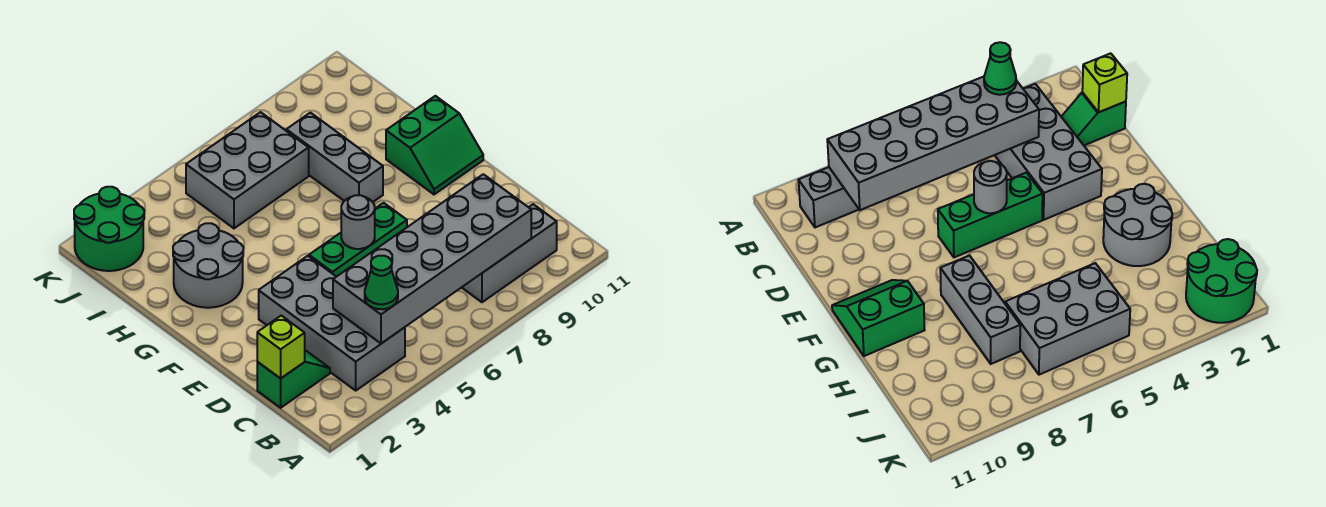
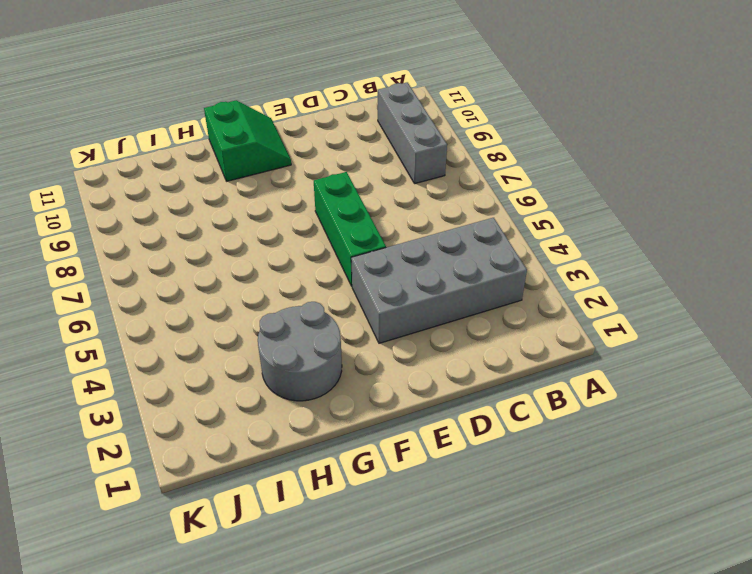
none -> green slope C1:C2 level 1 top 1
none -> grey brick G8:I8 level 1
none -> grey brick I5:J7 level 1

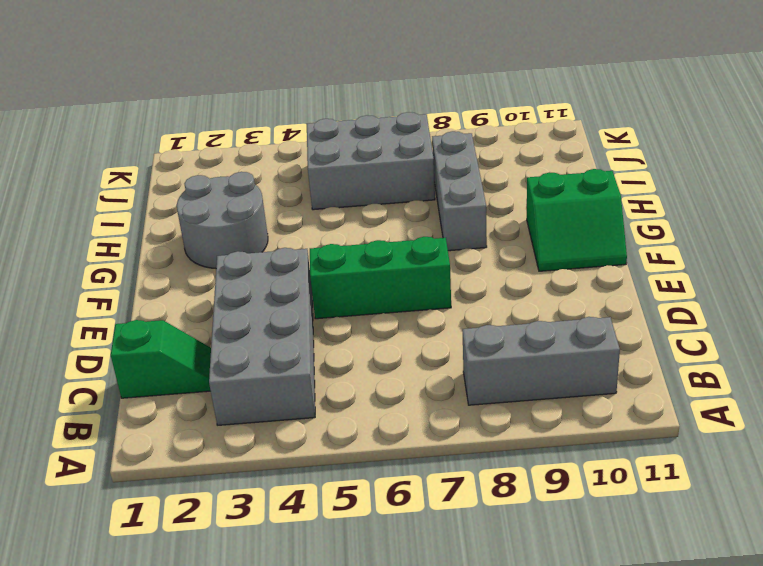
none -> green round brick J1:K2 level 1
none -> grey brick B4:C9 level 2
none -> lime brick C1 level 2

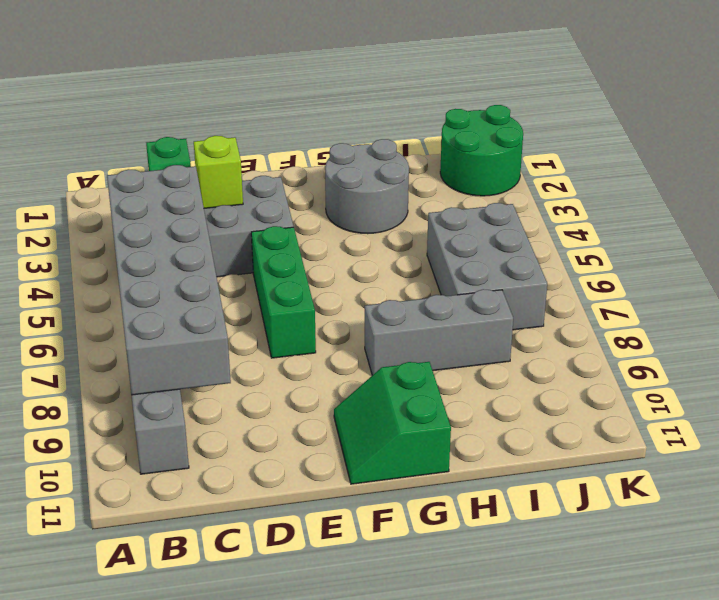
lime brick D3 level 2 -> lime brick C1 level 2
none -> grey round brick E6 level 2
none -> green cone B4 level 3

